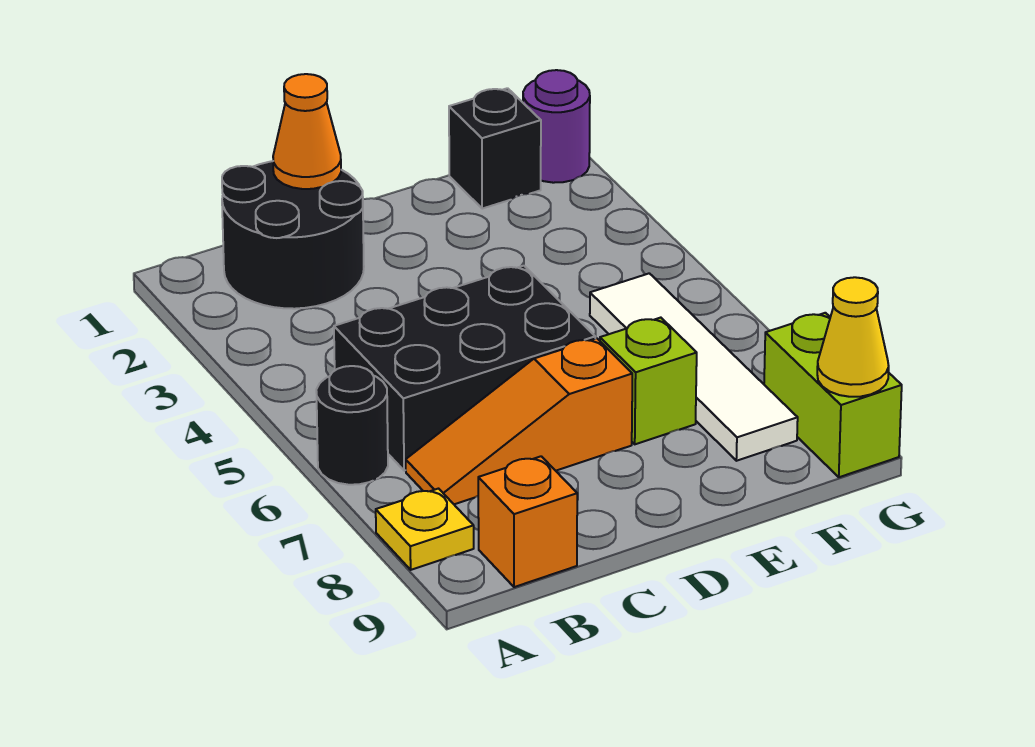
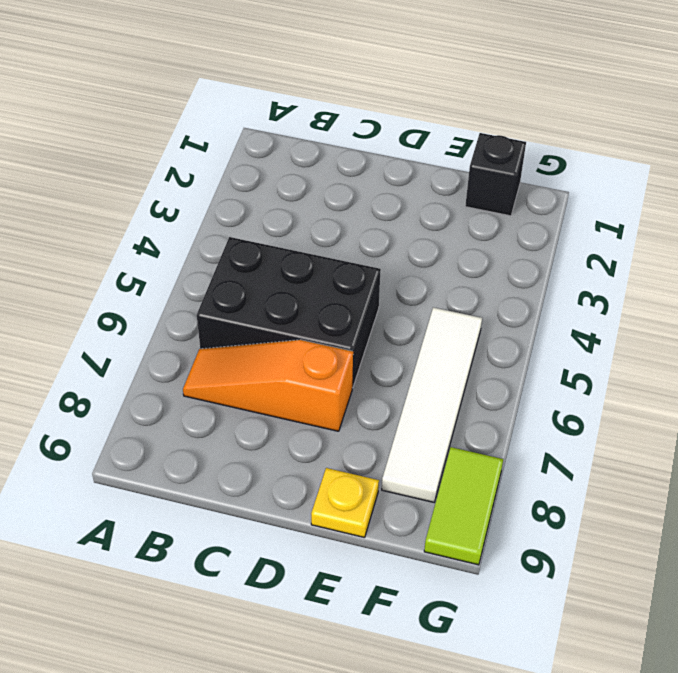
yellow plate E9 level 1 -> yellow plate A8 level 1
lime tile G8:G9 level 1 -> lime brick G8:G9 level 1
none -> black round brick A6 level 1
none -> black round brick B1:C2 level 1
none -> orange brick B9 level 1

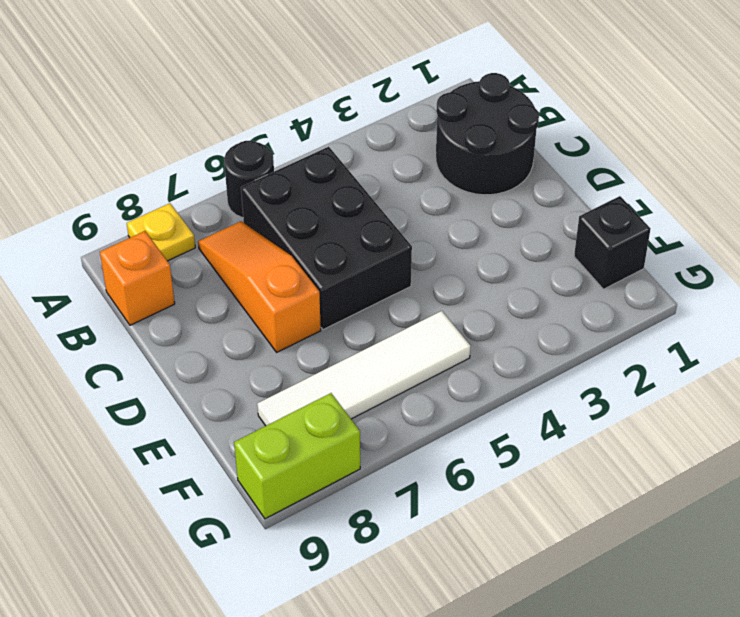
none -> lime brick E7 level 1
none -> purple round brick G1 level 1
none -> orange cone C1 level 2

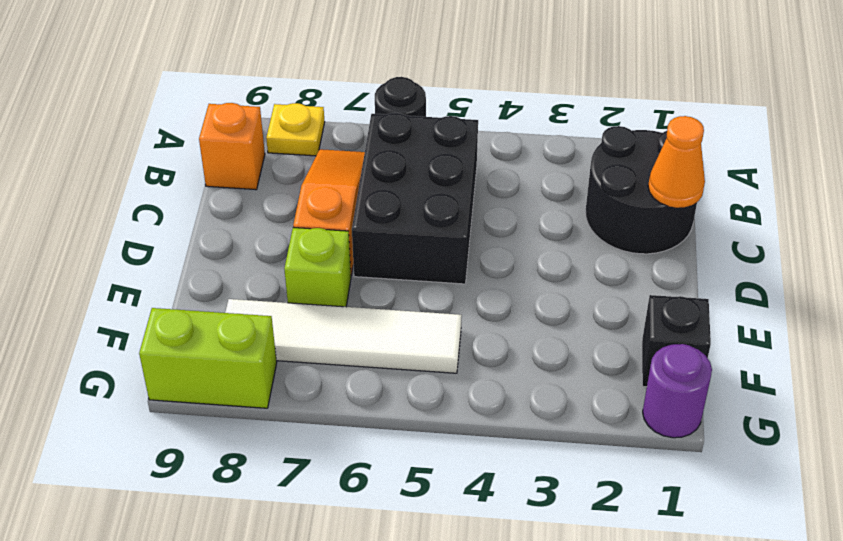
none -> yellow cone G9 level 2

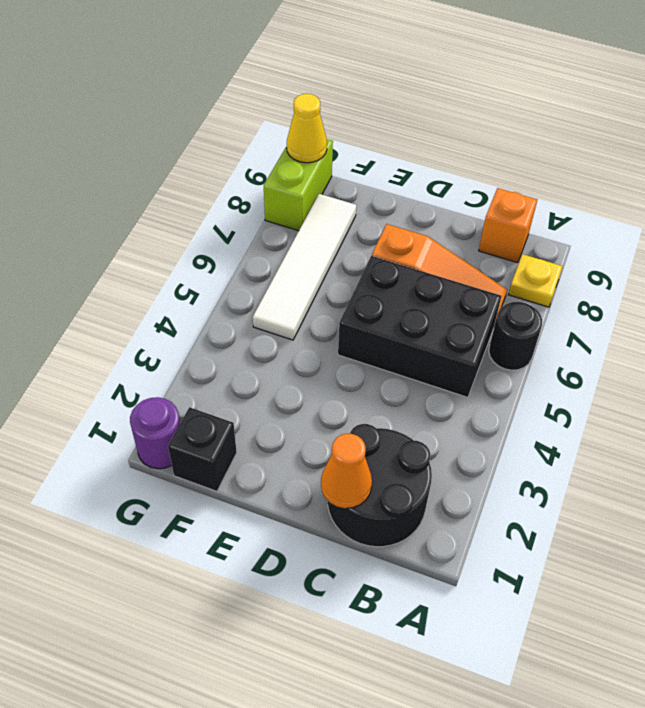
none -> lime brick E7 level 1

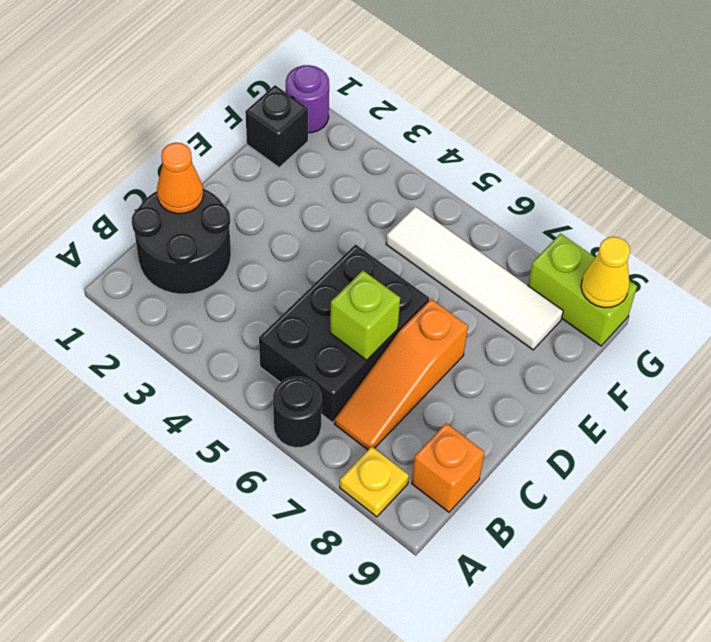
lime brick C6 level 2 -> lime brick E7 level 1

